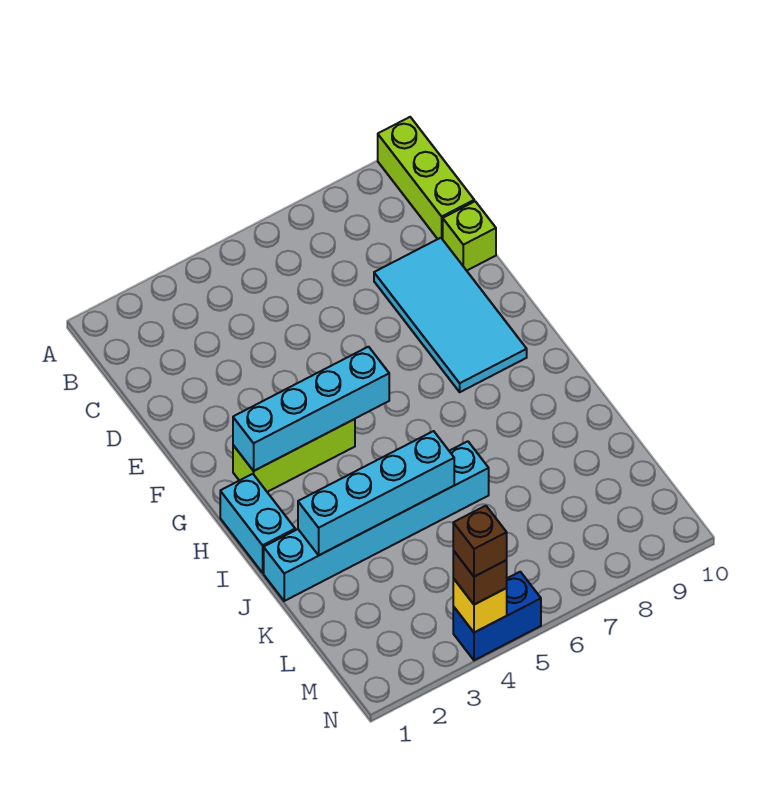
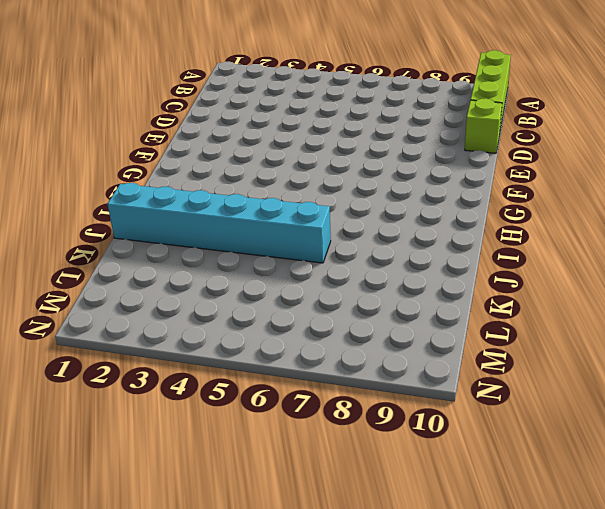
none -> cyan tile D8:G9 level 1
none -> lime brick G2:G4 level 1
none -> cyan brick H1:I1 level 1

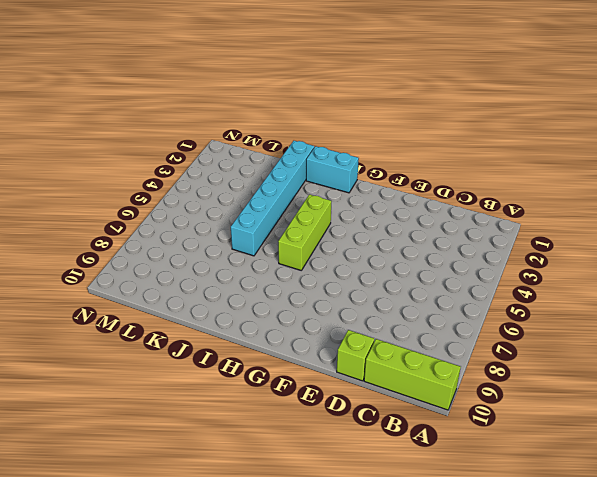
lime brick H4:H6 level 1 -> lime brick G2:G4 level 1
none -> cyan tile D8:G9 level 1
none -> blue brick N4:N5 level 1
none -> cyan brick G2:G5 level 2

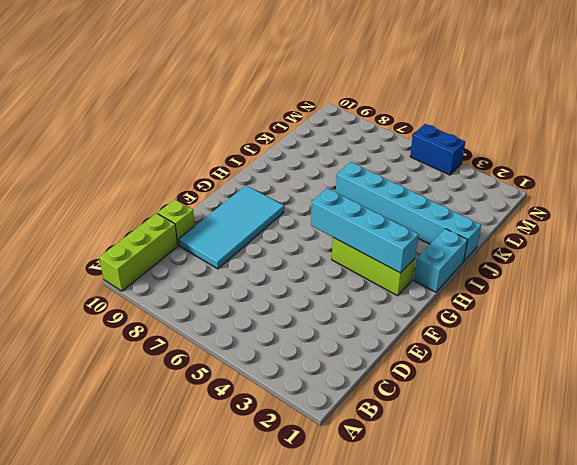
none -> cyan brick J2:J5 level 2
none -> yellow brick N4 level 2
none -> brown brick N4 level 3

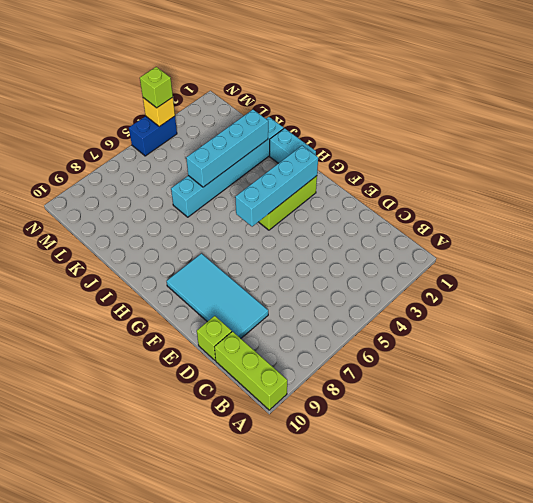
lime brick N4 level 3 -> brown brick N4 level 3
none -> brown brick N4 level 4

